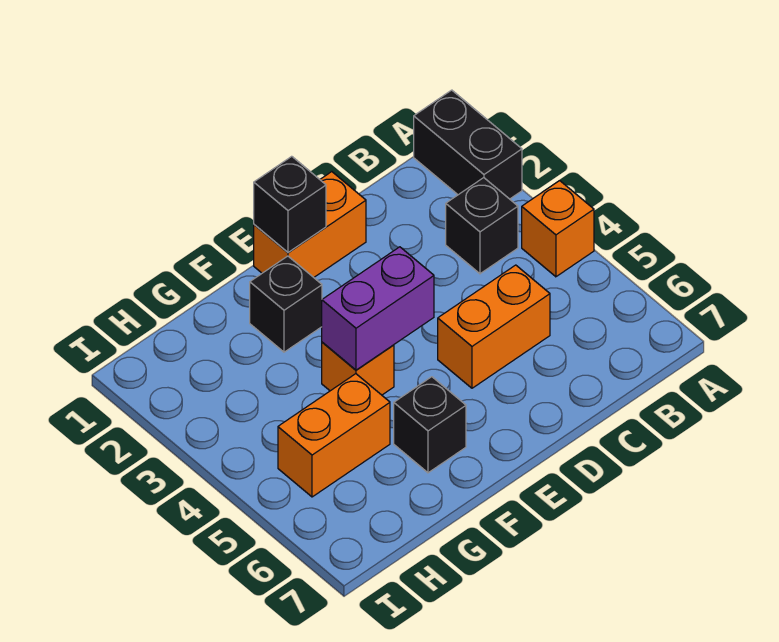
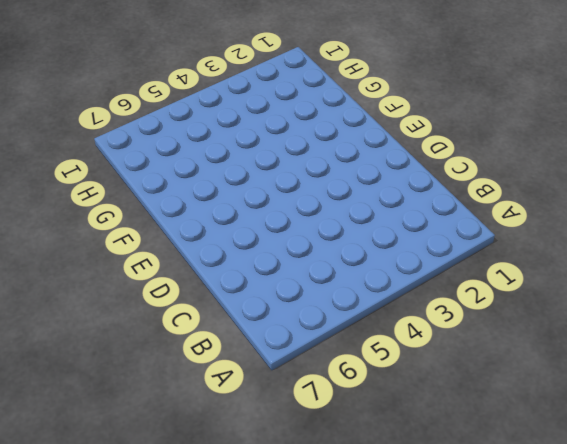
none -> black brick A1:A2 level 1
none -> orange brick A4 level 1

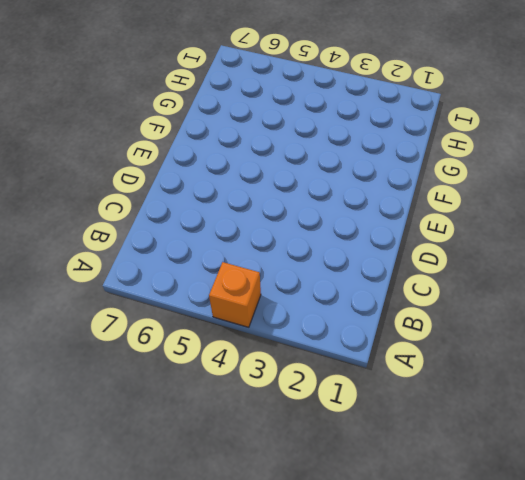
none -> black brick A1:A2 level 1
none -> black brick B3 level 1

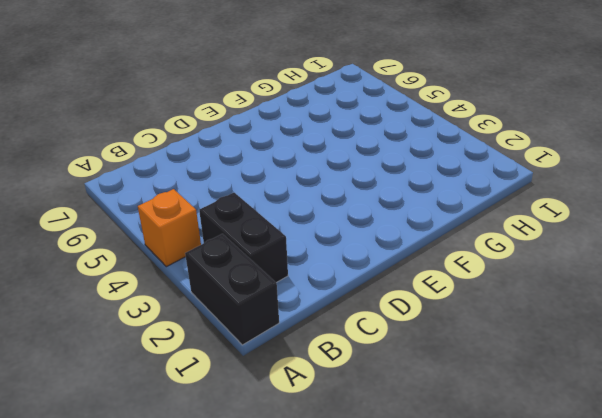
black brick B2:B3 level 1 -> black brick B3 level 1
none -> orange brick C5:D5 level 1
none -> orange brick D1:E1 level 1

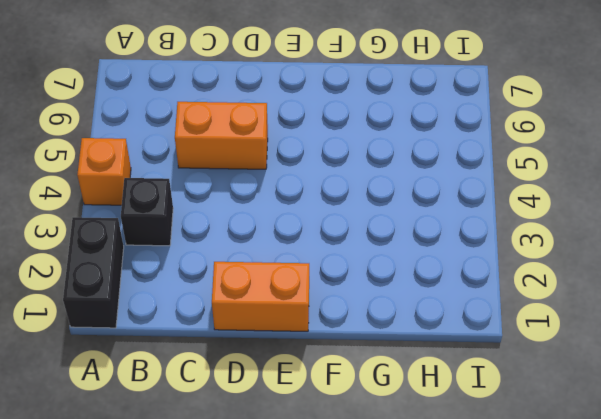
none -> black brick F2 level 1
none -> orange brick F4 level 1

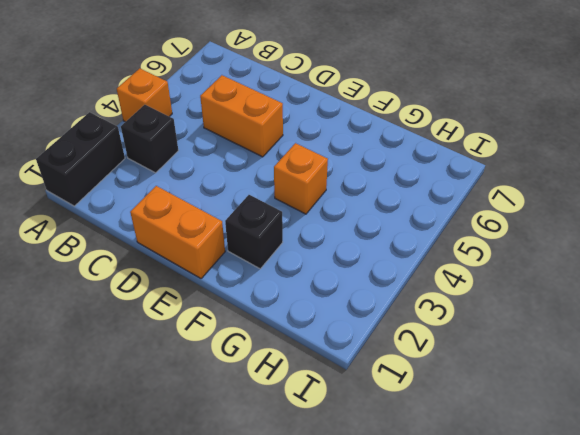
none -> black brick F6 level 1
none -> orange brick G5:H5 level 1

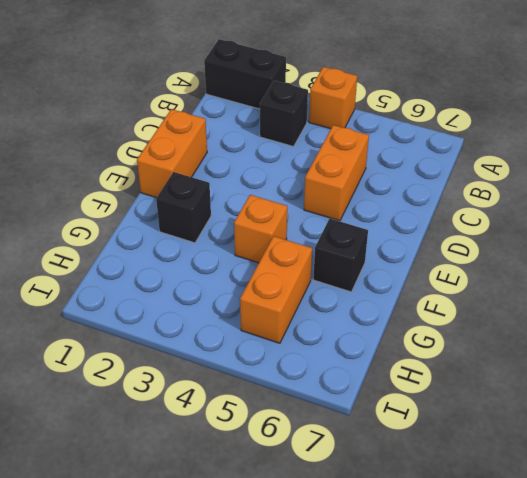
none -> black brick E1 level 2
none -> purple brick E4:F4 level 2

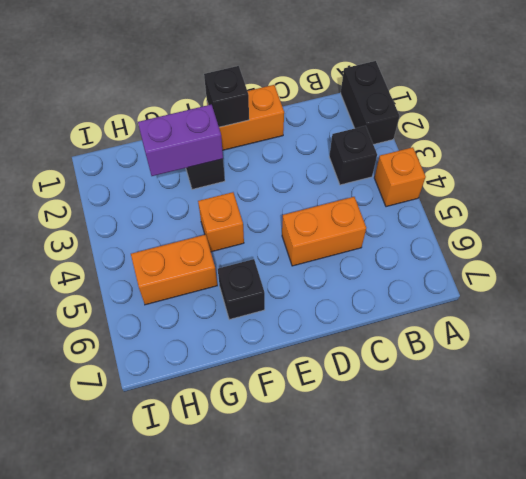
purple brick F2:G2 level 2 -> purple brick E4:F4 level 2

